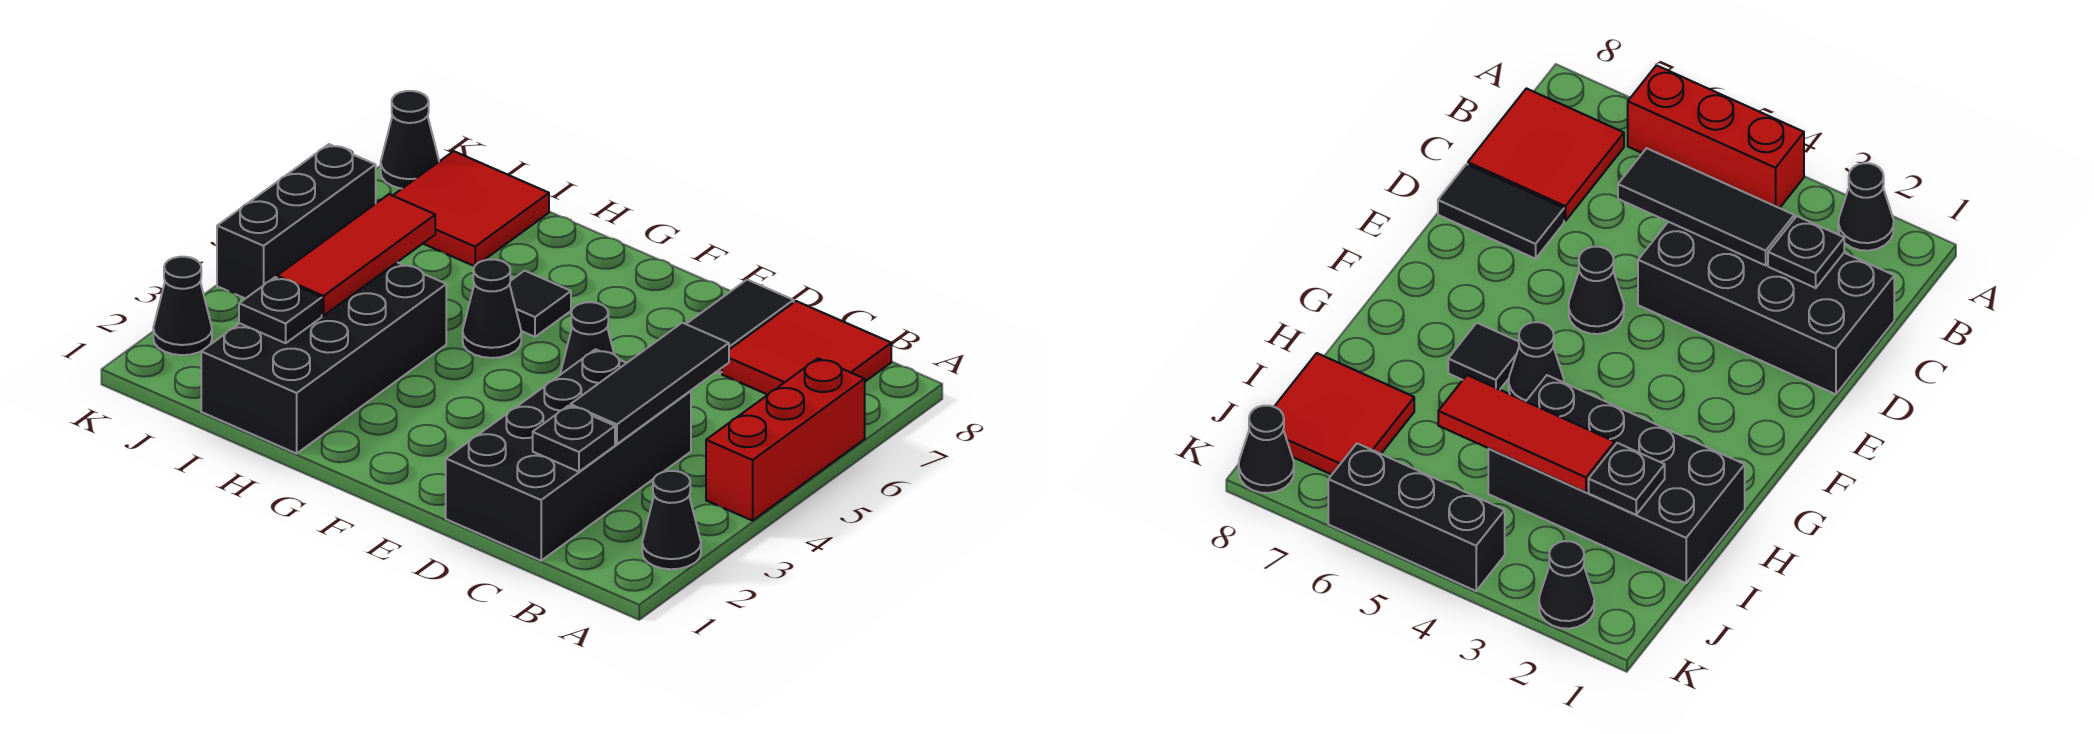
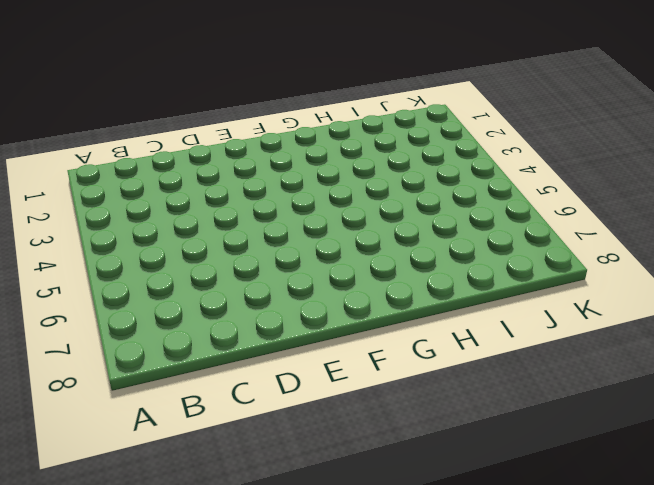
none -> black cone A2 level 1
none -> red brick A4:A6 level 1
none -> red tile B7:C8 level 1

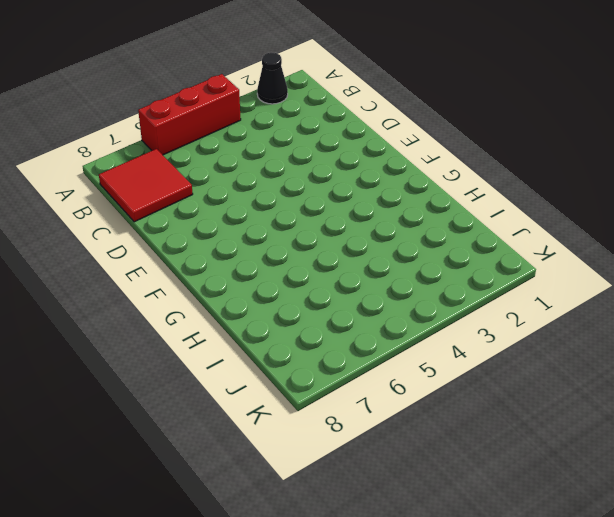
none -> black brick C1:D4 level 1
none -> black tile D7:D8 level 1
none -> black cone E5 level 1

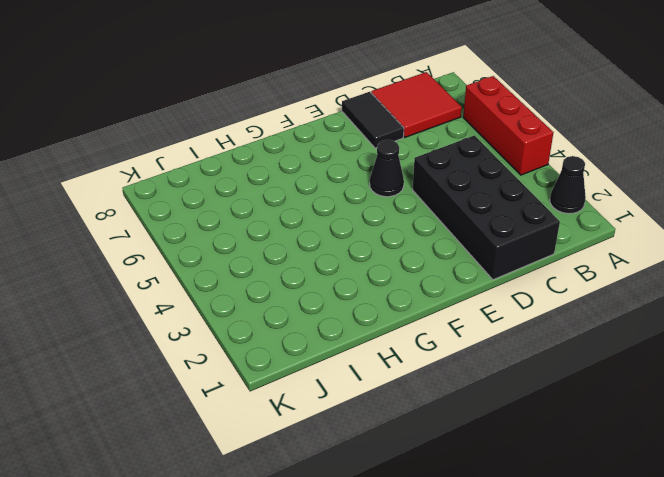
none -> black cone G5 level 1
none -> black tile G6 level 1
none -> black brick H1:I4 level 1

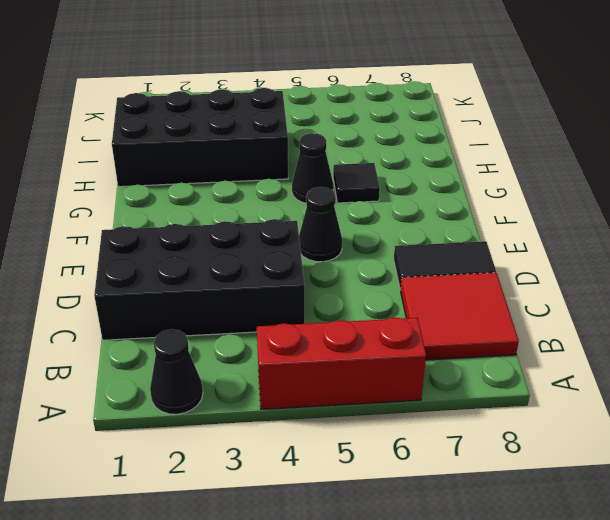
none -> red tile I7:J8 level 1
none -> black cone K2 level 1
none -> black brick K4:K6 level 1

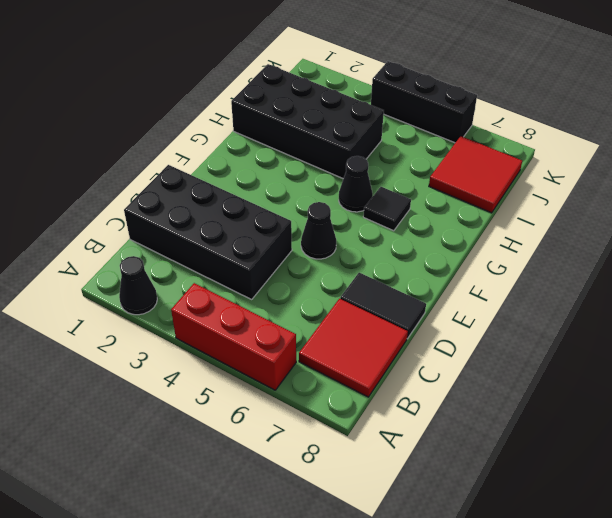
none -> black cone K2 level 1
none -> black cone K8 level 1
none -> black plate C2 level 2

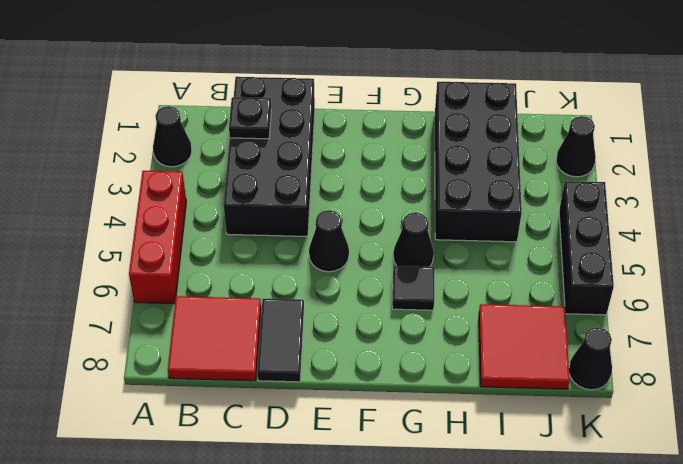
none -> black tile C3:C5 level 2
none -> black plate I2 level 2
none -> red tile I3:I5 level 2

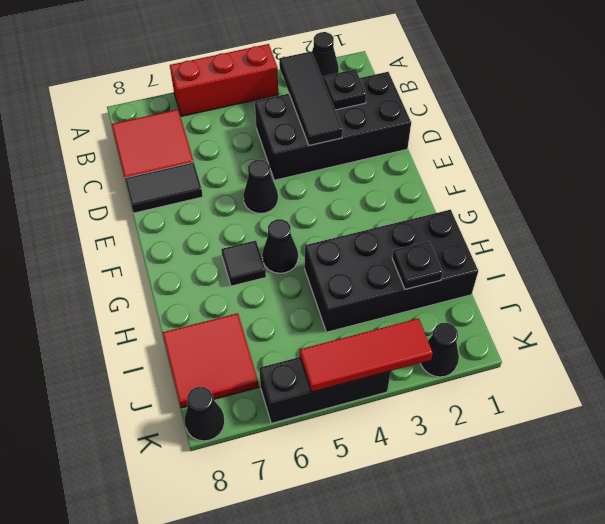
black tile B3:D3 level 2 -> black tile C3:C5 level 2
red tile K3:K5 level 2 -> red tile I3:I5 level 2

